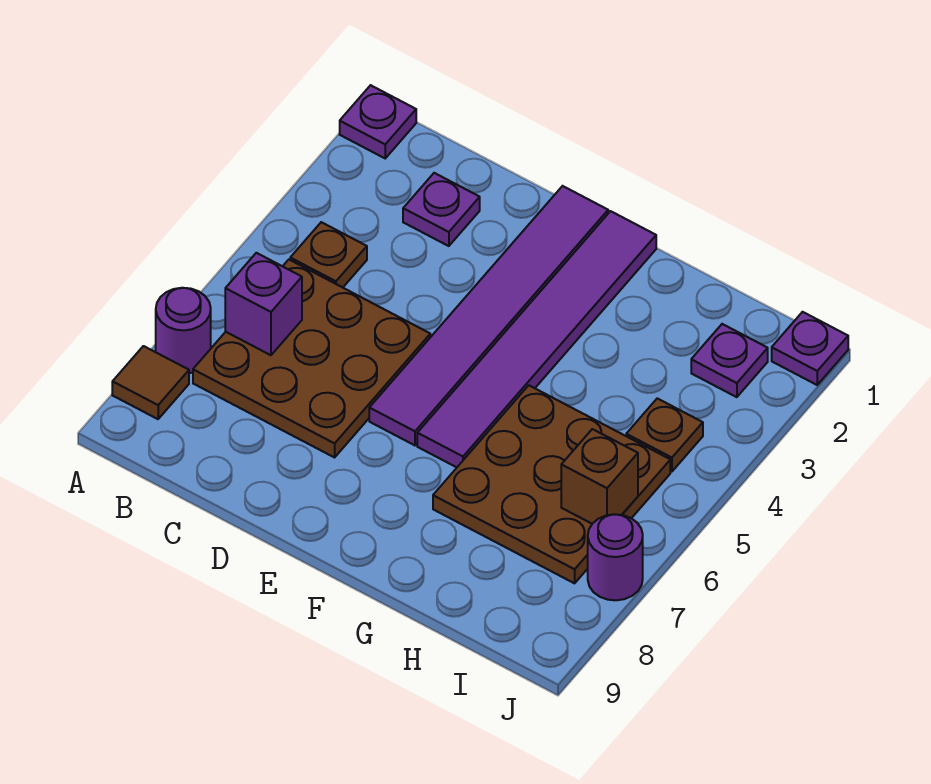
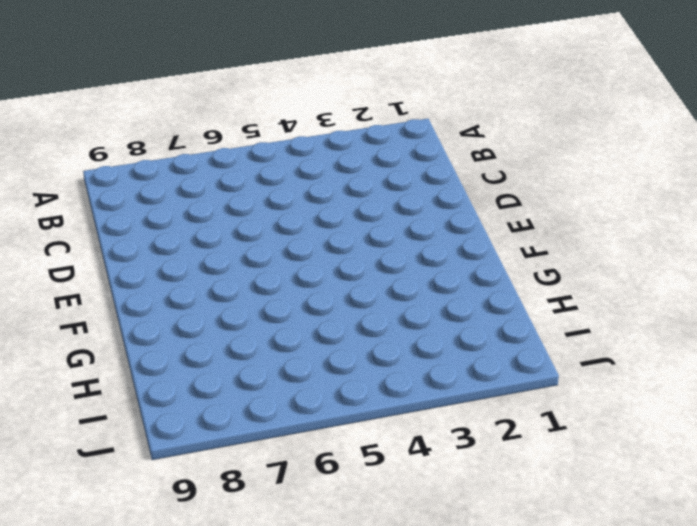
none -> purple plate A1 level 1
none -> purple round brick A7 level 1
none -> brown tile A8 level 1

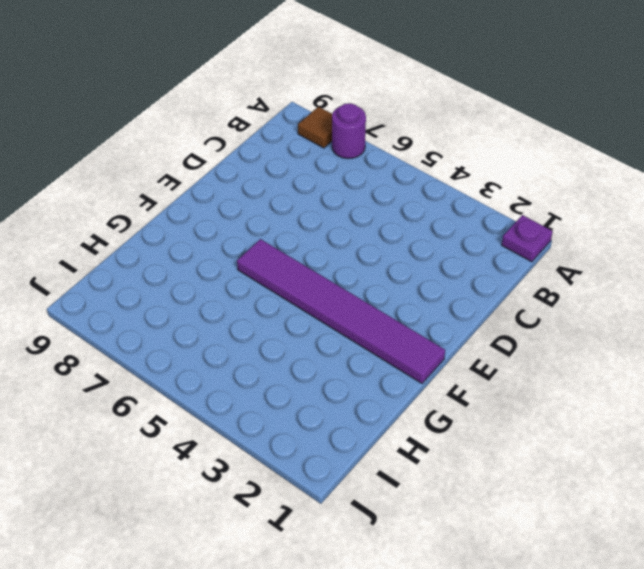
none -> brown plate B4 level 1
none -> brown plate B5:D7 level 1
none -> purple plate C2 level 1

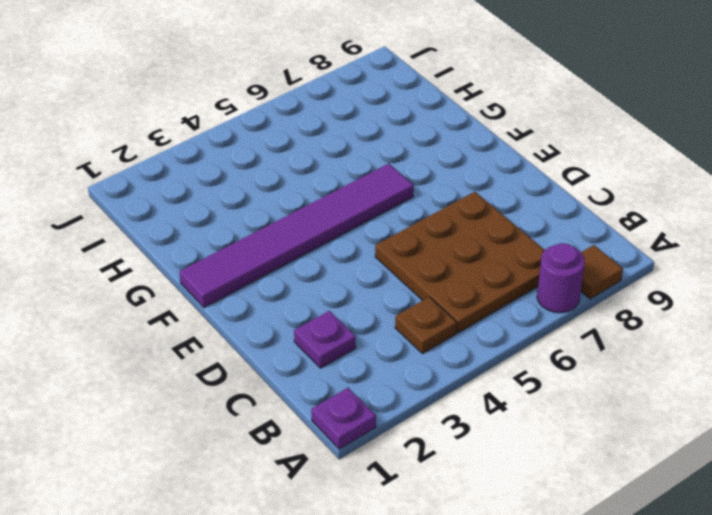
none -> purple tile E1:E6 level 1
none -> brown plate G5:I7 level 1
none -> purple plate I2 level 1

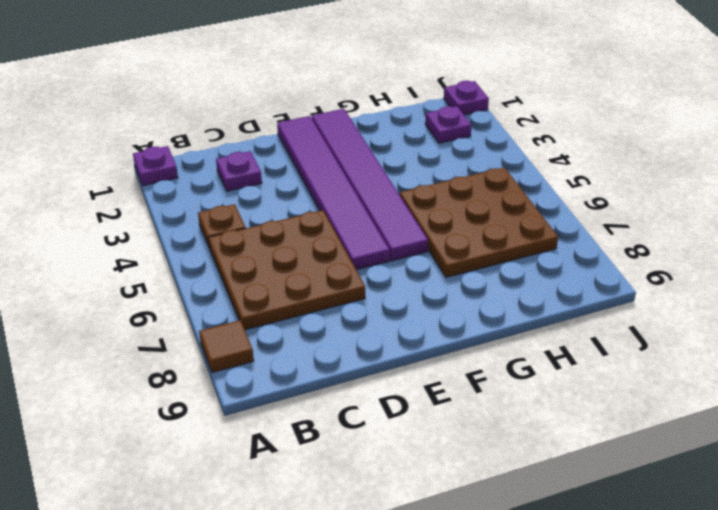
none -> purple round brick A7 level 1
none -> brown plate I4 level 1
none -> purple round brick J7 level 1

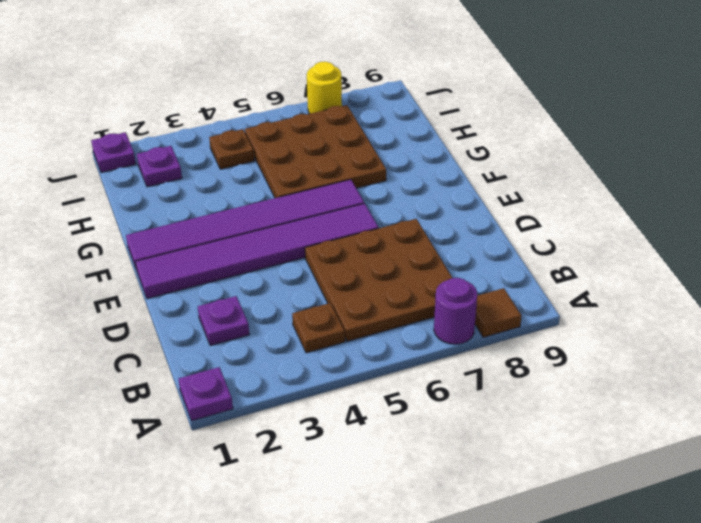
yellow round brick J7 level 1 -> purple round brick J7 level 1
none -> purple brick B6 level 2
none -> brown brick I6 level 2

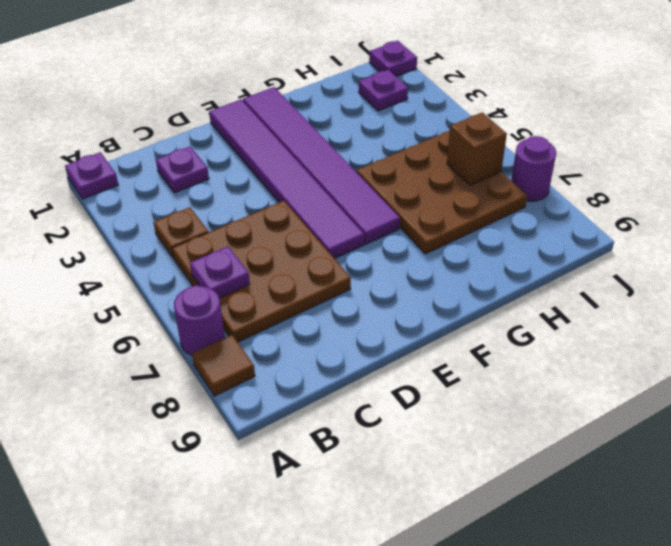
purple plate B6 level 2 -> purple brick B6 level 2
none -> brown plate I4 level 1

